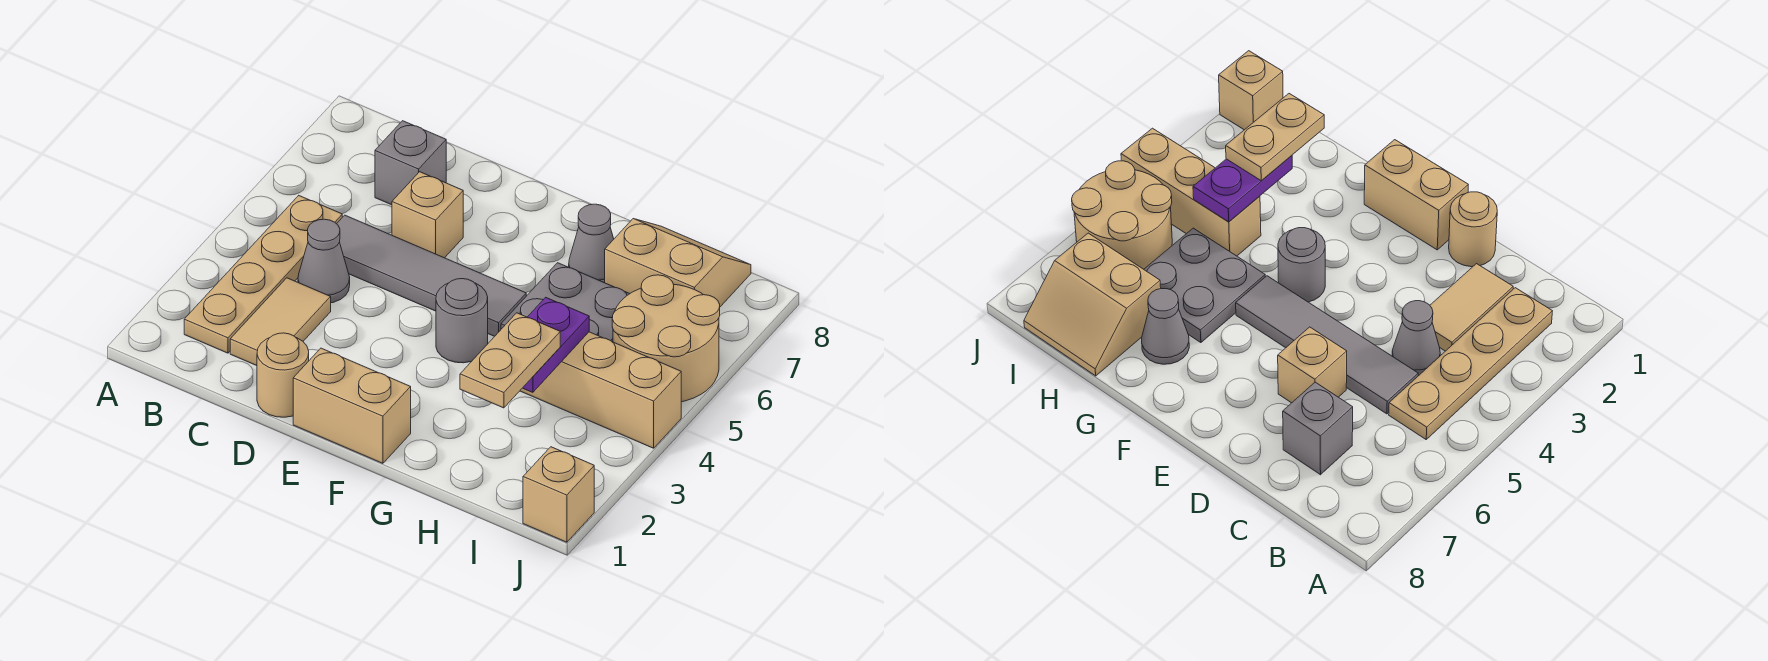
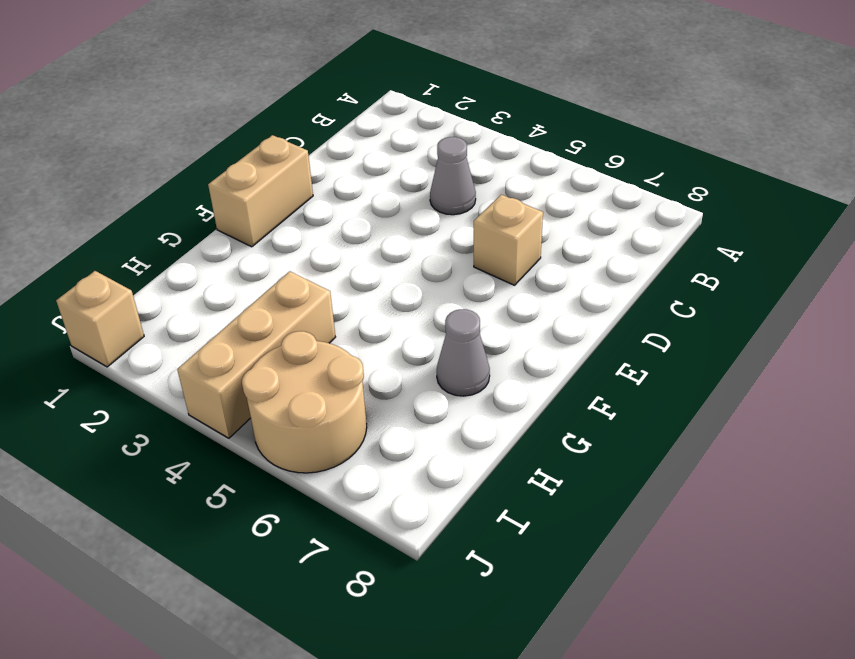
none -> tan plate B2:B5 level 1
none -> tan tile C2:C3 level 1
none -> grey tile C5:F5 level 1

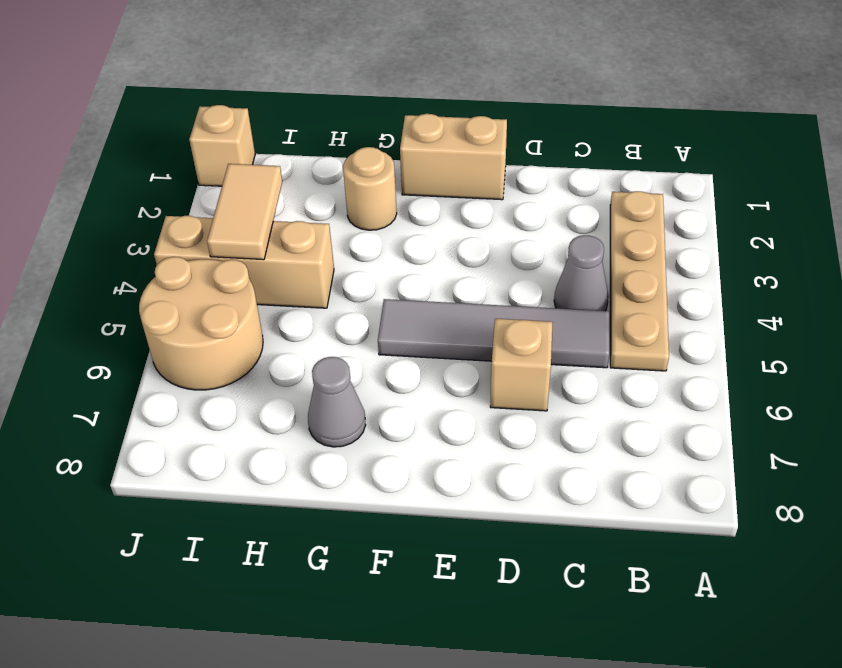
tan round brick G2 level 1 -> tan round brick D1 level 1
tan tile I3:I4 level 2 -> tan tile C2:C3 level 1
none -> grey brick C7 level 1
none -> grey round brick F4 level 1
none -> grey plate G5:H6 level 1

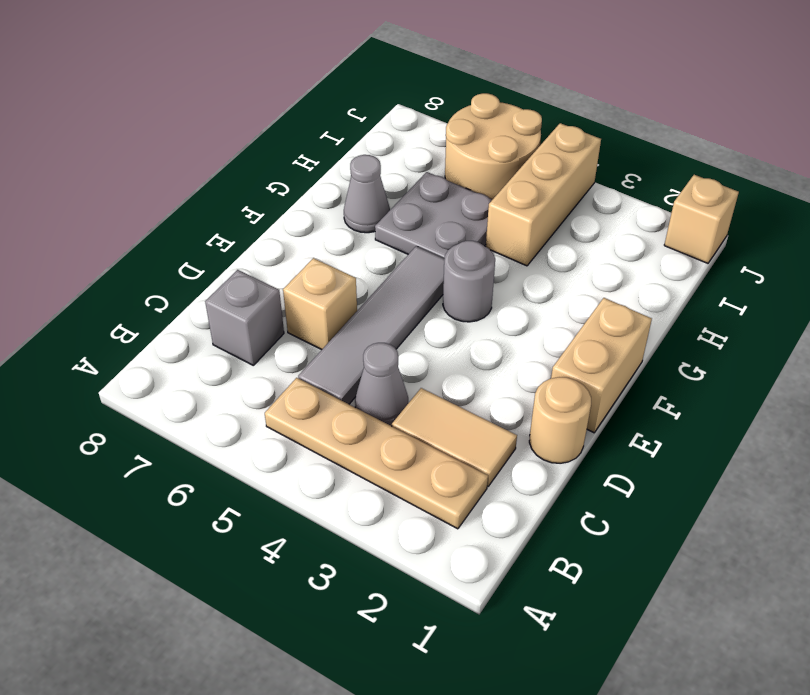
none -> tan slope H7:I8 level 1 top 7
none -> purple plate H3:H4 level 2
none -> tan plate H2:H3 level 3

